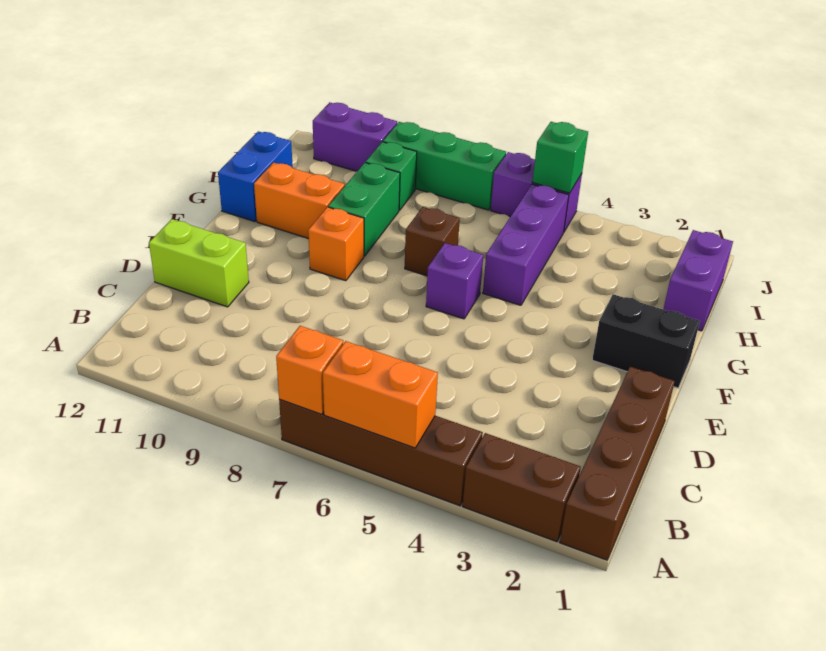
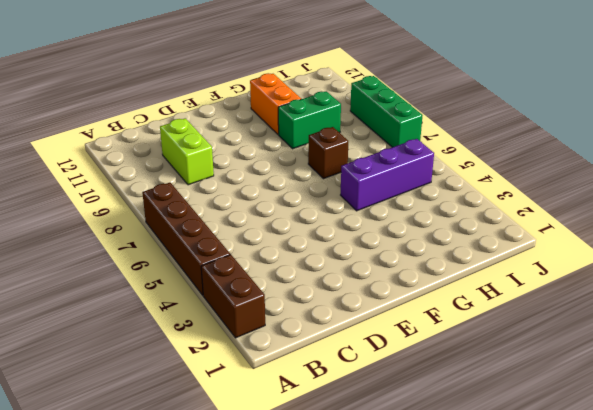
lime brick C9:C10 level 1 -> lime brick D11:D12 level 1
none -> brown brick A1:D1 level 1
none -> black brick F1:F2 level 1
none -> purple brick F6 level 1

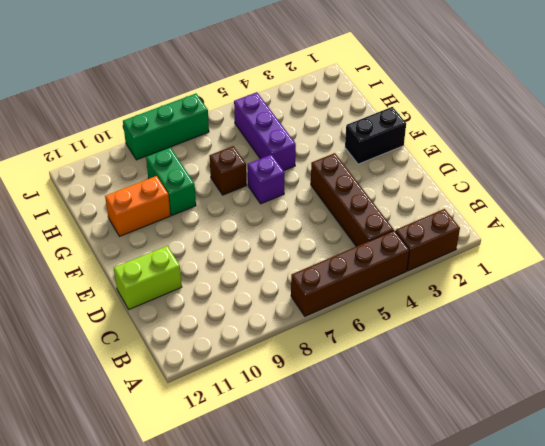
brown brick B4:E4 level 1 -> brown brick A1:D1 level 1
none -> orange brick F9 level 1
none -> blue brick G12:H12 level 1
none -> purple brick H1:I1 level 1

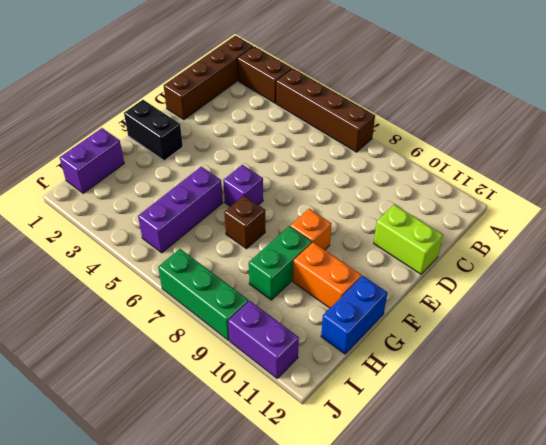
none -> green brick I9 level 1
none -> purple brick J5:J6 level 1
none -> orange brick A5:A6 level 2

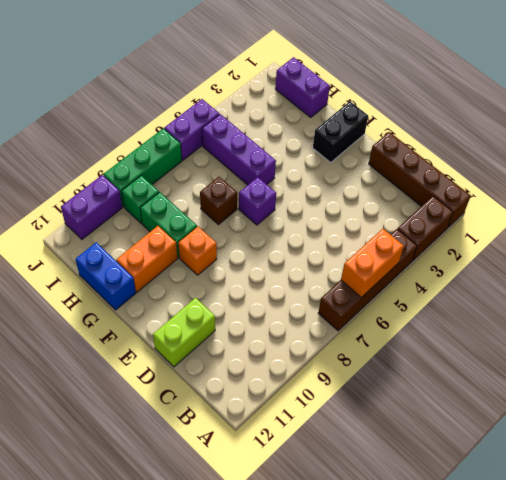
none -> orange brick A7 level 2
none -> green brick J5 level 2

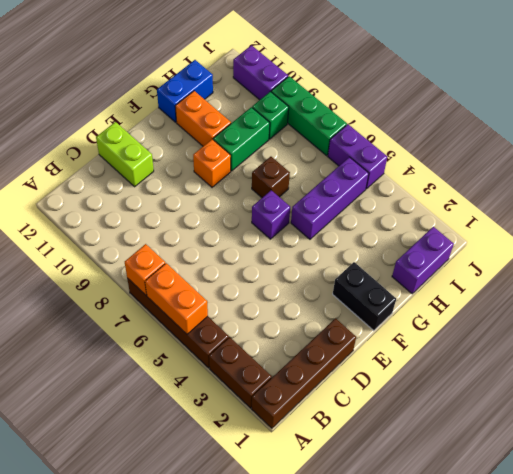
none -> green brick J5 level 2

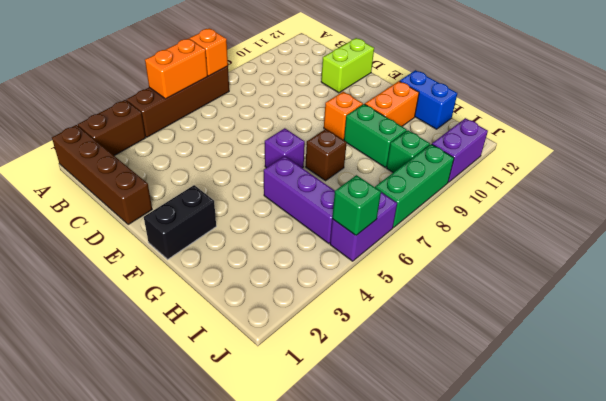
none -> purple brick H1:I1 level 1

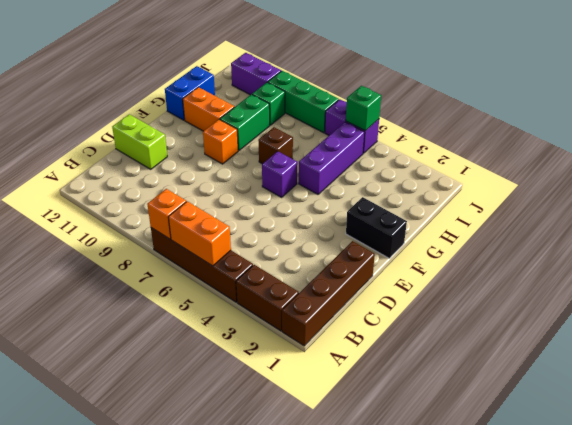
none -> purple brick H1:I1 level 1

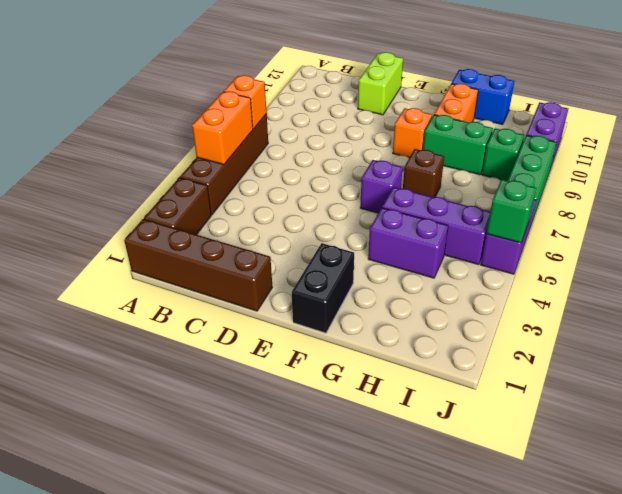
purple brick G4:H4 level 1 -> purple brick H1:I1 level 1

